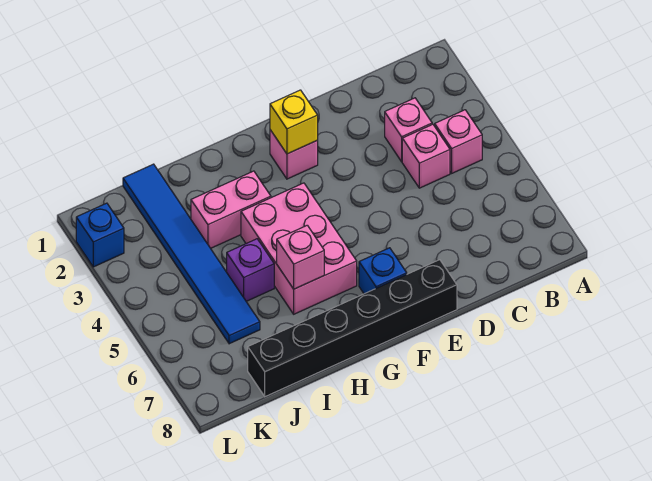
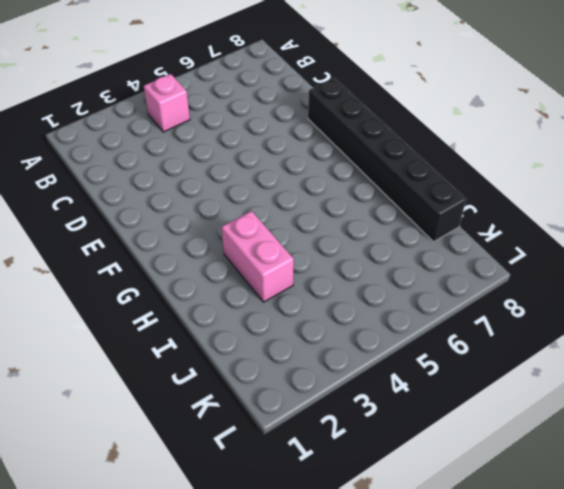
none -> pink brick C3 level 1
none -> pink brick C4 level 1
none -> pink brick F2 level 1

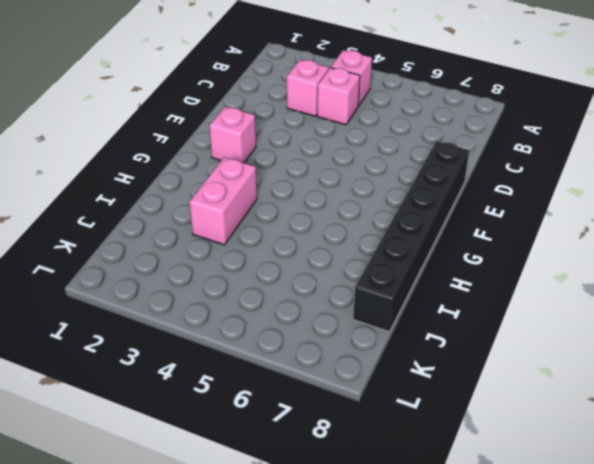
none -> blue brick F7 level 1
none -> pink brick G4:H6 level 1
none -> purple brick I5 level 1

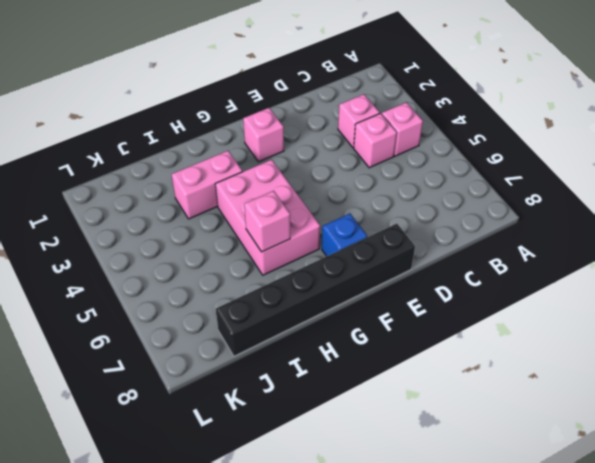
none -> purple brick I5 level 1
none -> blue tile J1:J6 level 1
none -> blue brick L2 level 1

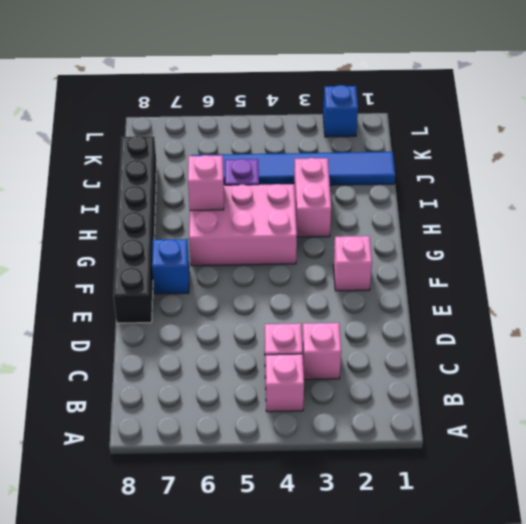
none -> yellow brick F2 level 2

